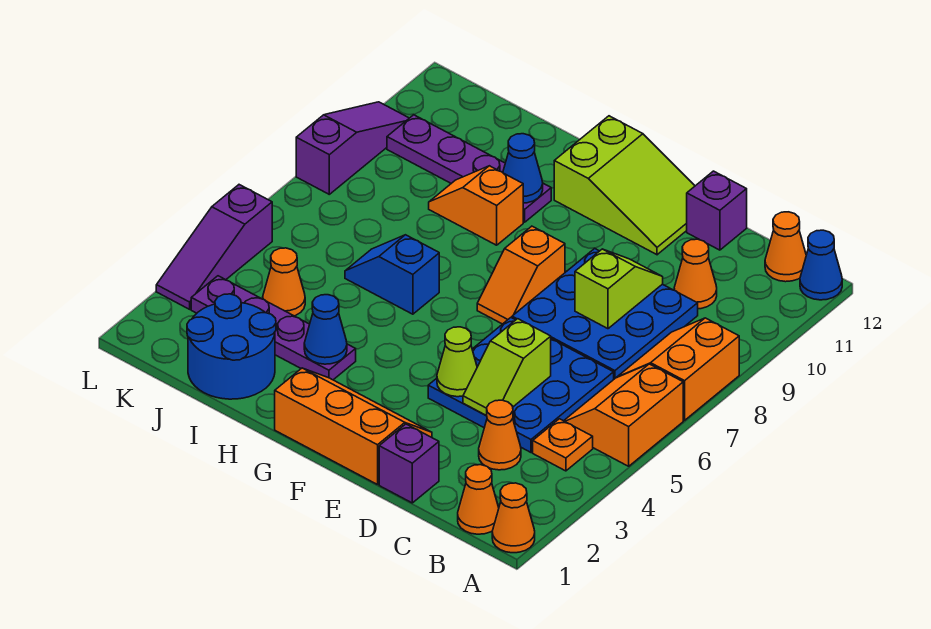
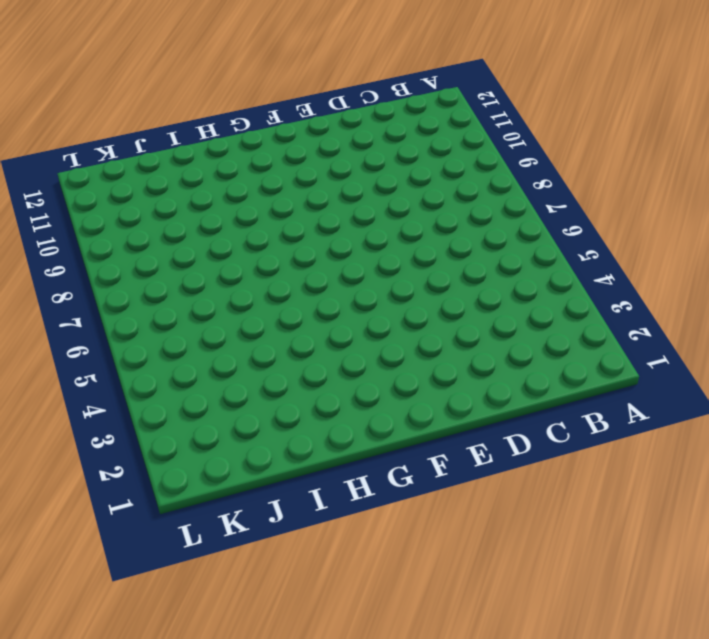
none -> orange cone A1 level 1
none -> orange slope A5:B6 level 1 top A
none -> orange slope A7:B8 level 1 top A

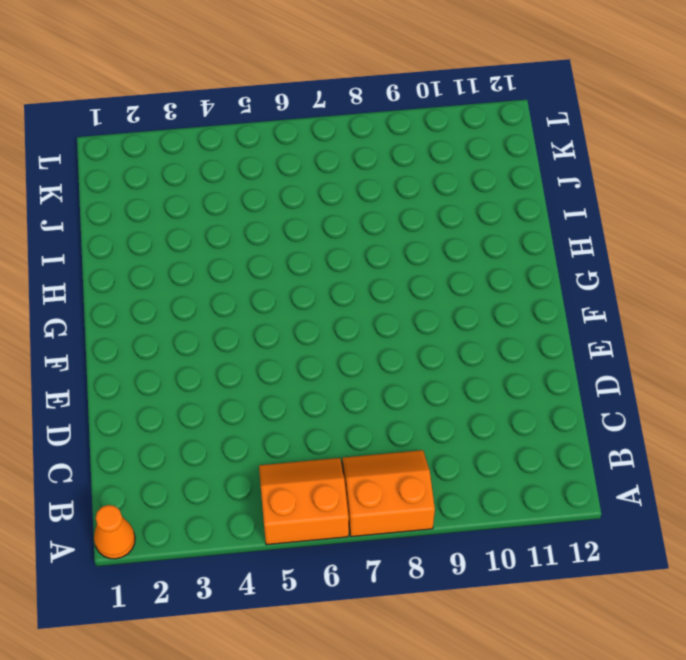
none -> blue cone A12 level 1
none -> orange cone B1 level 1
none -> orange plate B4 level 1

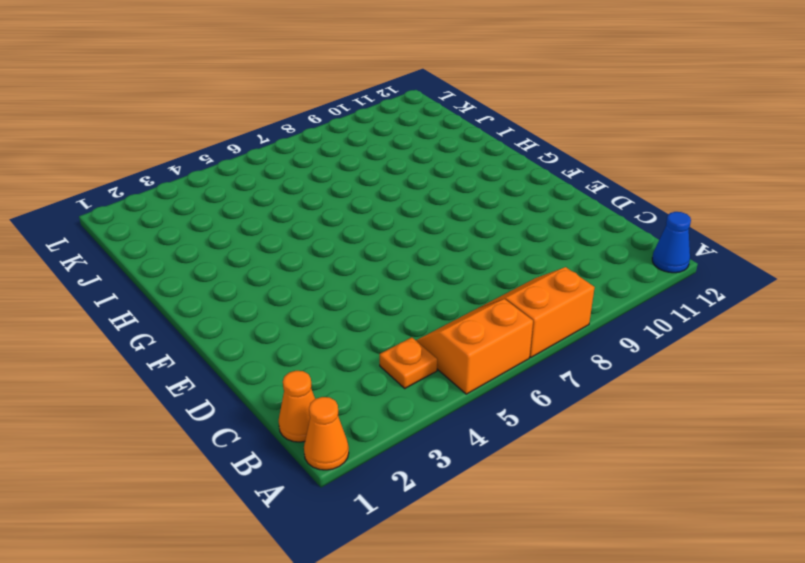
none -> orange cone B12 level 1
none -> orange cone C3 level 1
none -> blue plate C4:E6 level 1

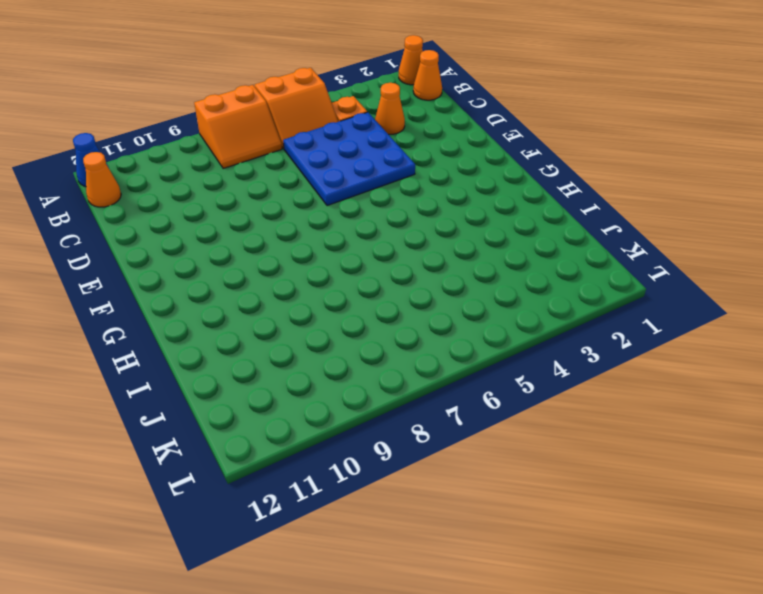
none -> blue plate C7:E9 level 1
none -> orange cone C10 level 1
none -> purple brick D1 level 1

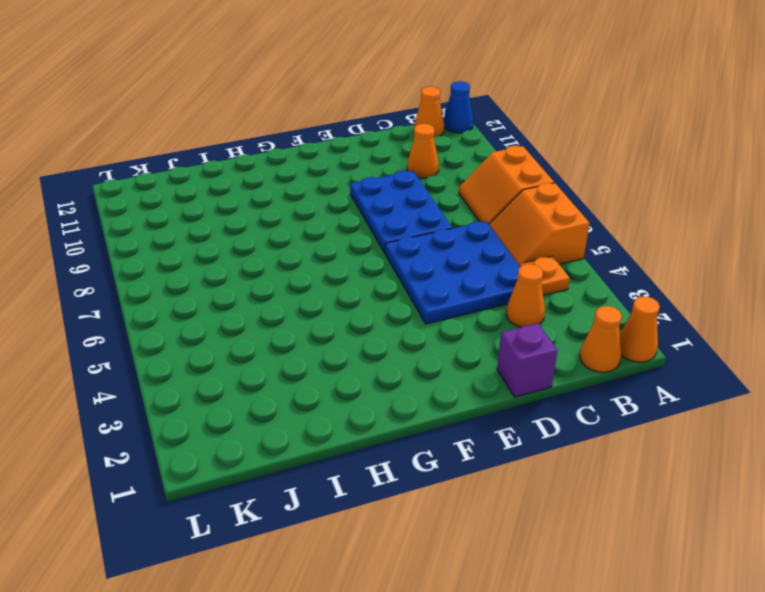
blue plate D7:E9 level 1 -> blue plate C7:E9 level 1
none -> purple brick D12 level 1
none -> orange slope E1:G2 level 1 top 1
none -> lime slope E11:G12 level 1 top G

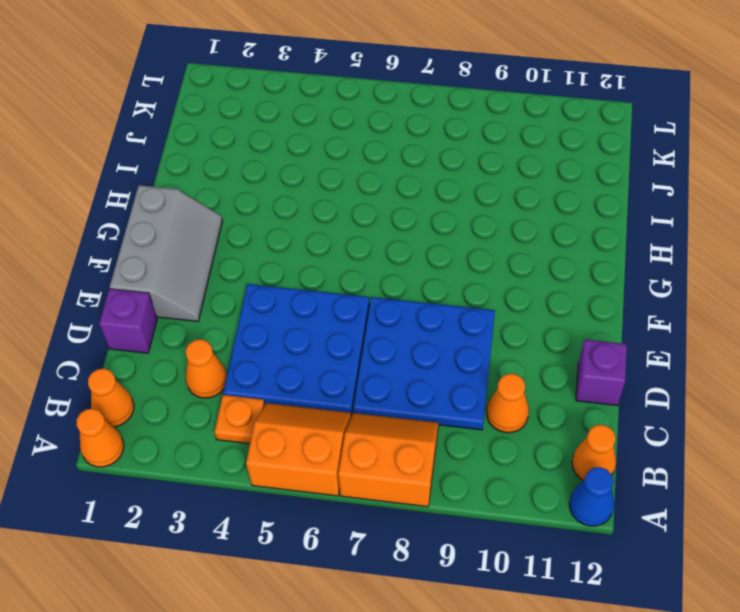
grey slope E1:G2 level 1 top 1 -> orange slope E1:G2 level 1 top 1
none -> lime slope E11:G12 level 1 top G
none -> orange slope F7:F8 level 1 top 8
none -> purple plate H3:K3 level 1

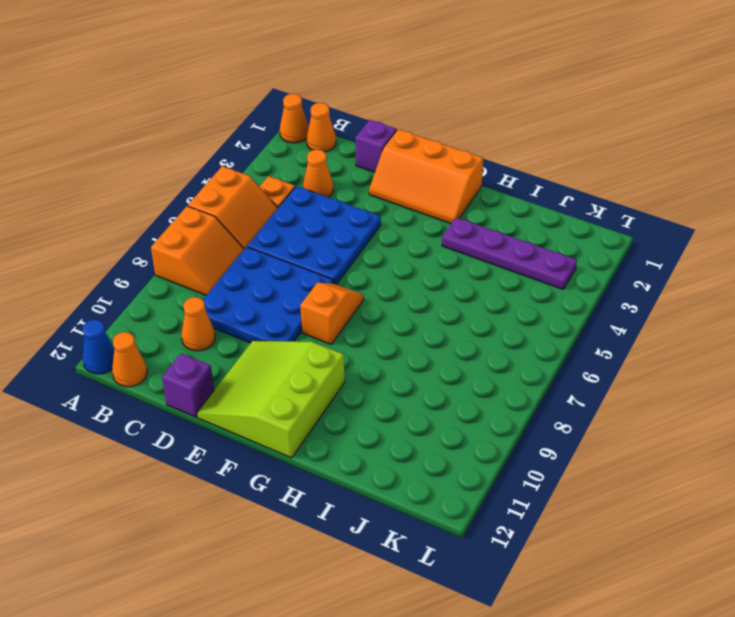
lime slope E10:G12 level 1 top G -> lime slope E11:G12 level 1 top G
none -> blue slope H6:I6 level 1 top H
none -> orange slope H9:I9 level 1 top H
none -> purple plate H10:K10 level 1

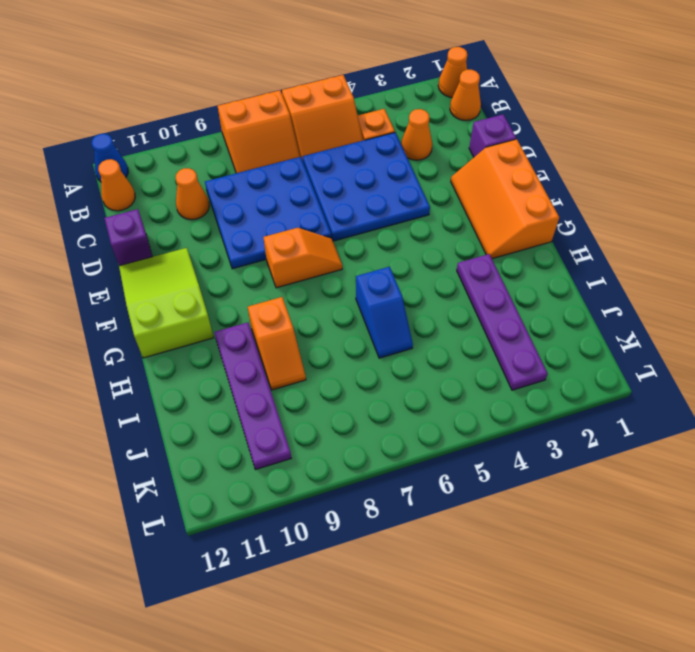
none -> blue round brick I1:J2 level 1
none -> orange cone J4 level 1
none -> purple slope L3:L5 level 1 top 5

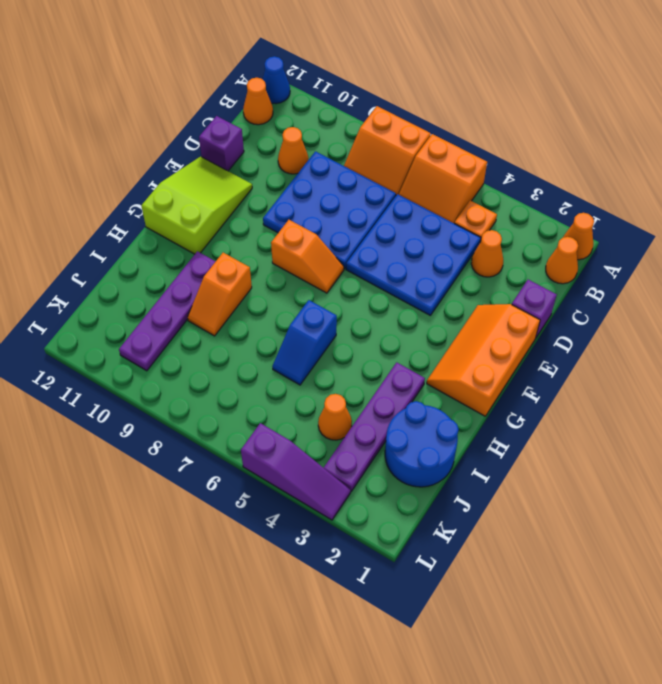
none -> purple slope L8:L10 level 1 top 8
none -> lime slope D4:D5 level 2 top 5
none -> lime slope D8:D9 level 2 top 8

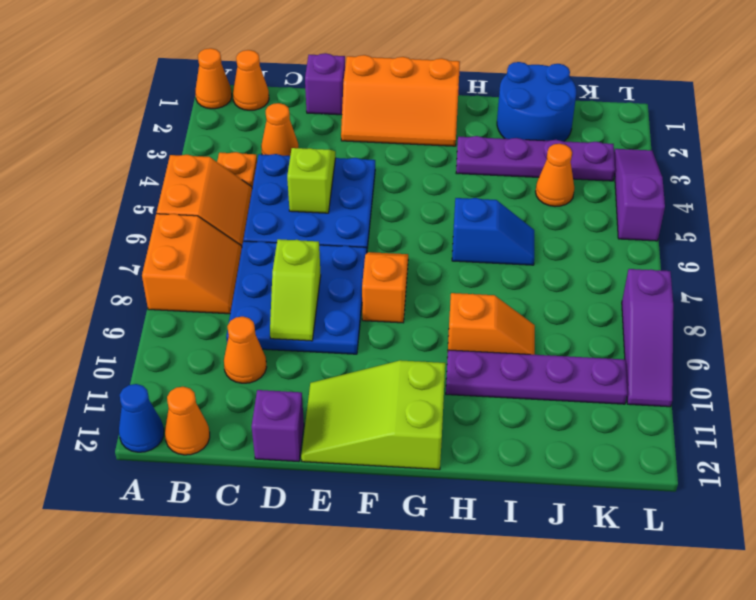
none -> lime cone E4 level 2
none -> blue cone H3 level 2
none -> blue cone H10 level 2

